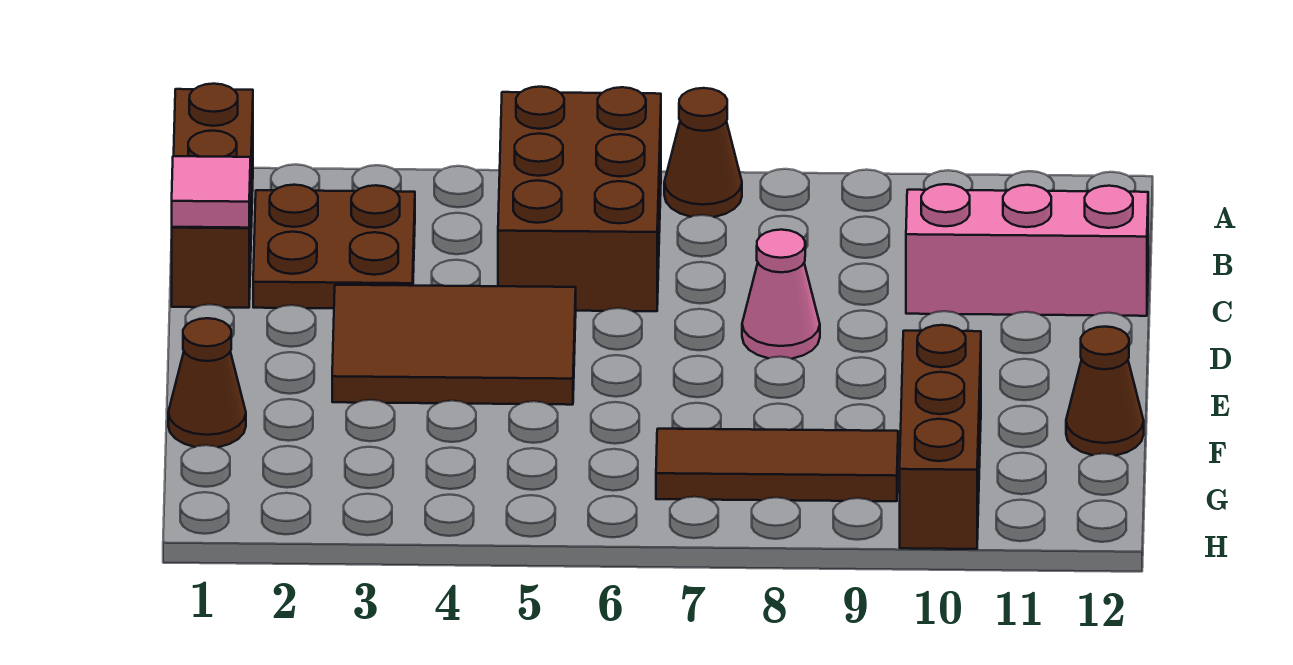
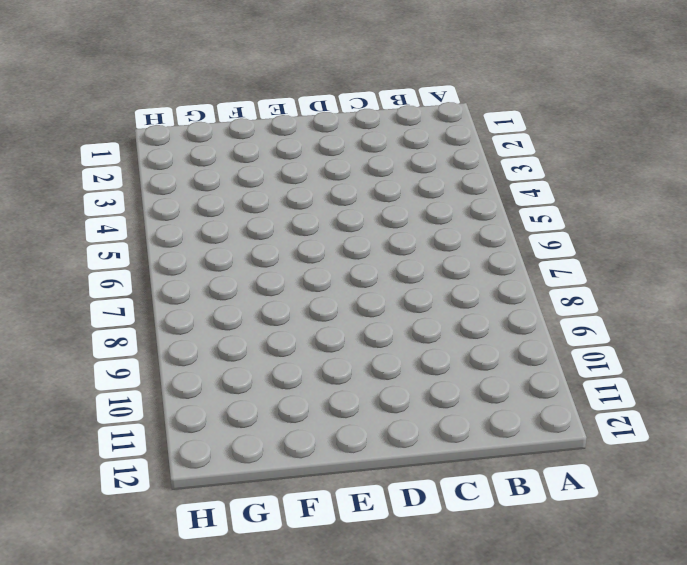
none -> brown brick A1:C1 level 1
none -> brown brick A5:C6 level 1
none -> brown cone A7 level 1

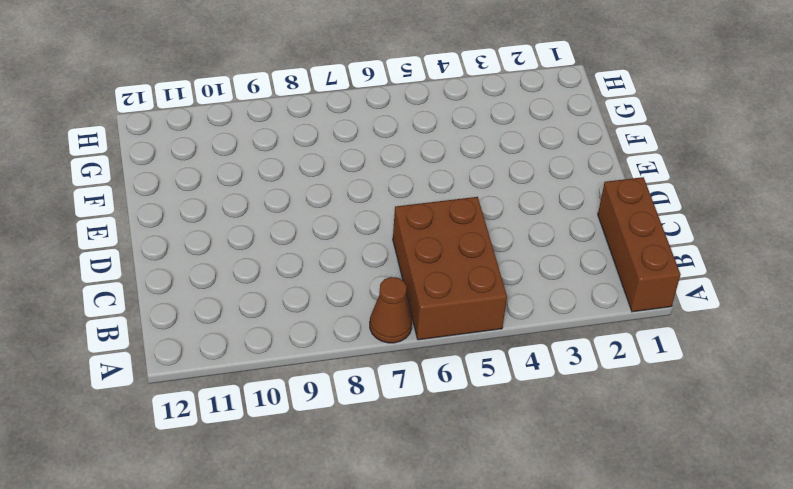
none -> brown plate B2:C3 level 1
none -> pink brick C10:C12 level 1
none -> brown tile D3:E5 level 1

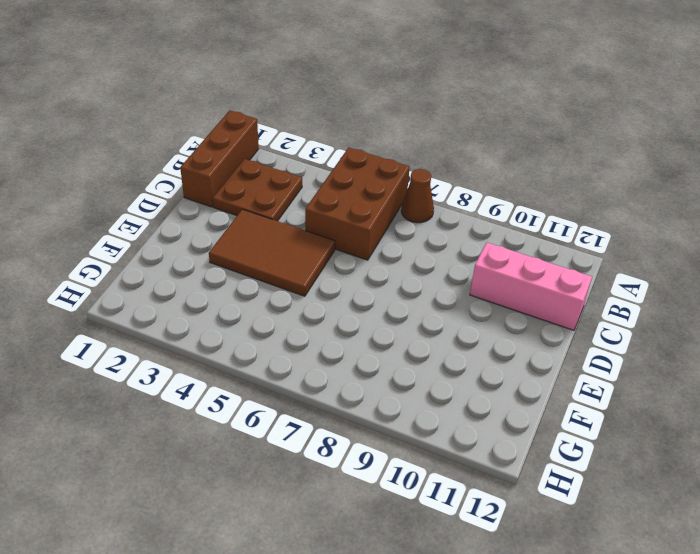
none -> pink cone D8 level 1
none -> brown cone F1 level 1
none -> brown brick F10:H10 level 1

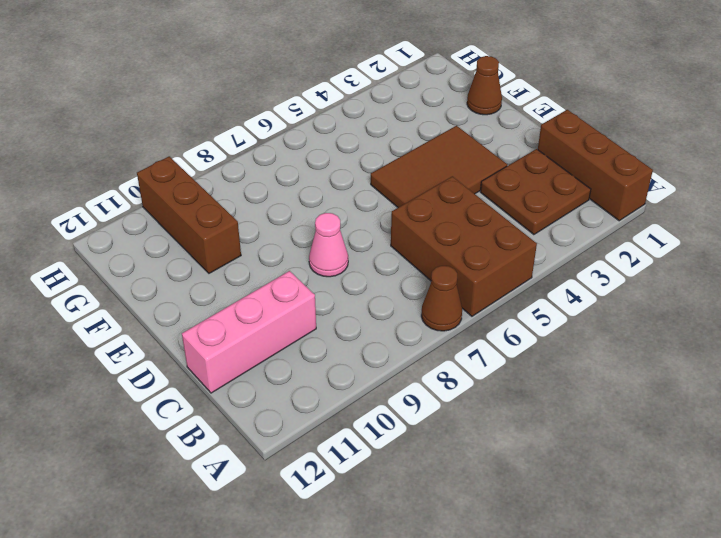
none -> brown cone F12 level 1
none -> brown tile G7:G9 level 1
none -> pink tile C1 level 2

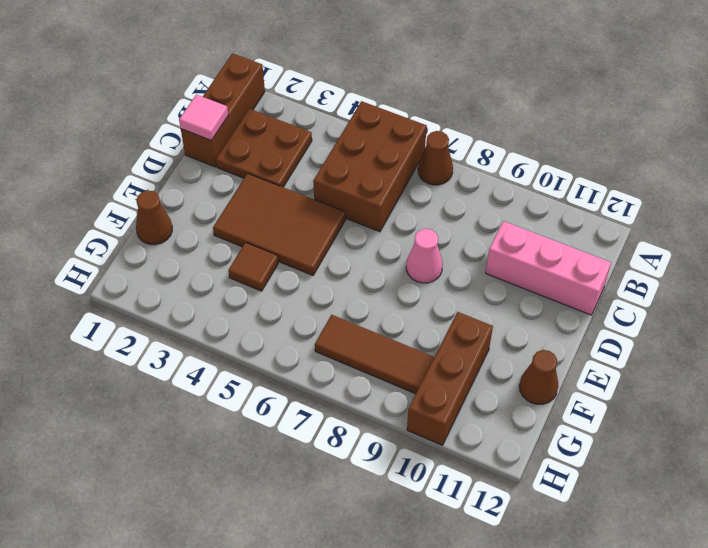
brown tile F4 level 1 -> none

